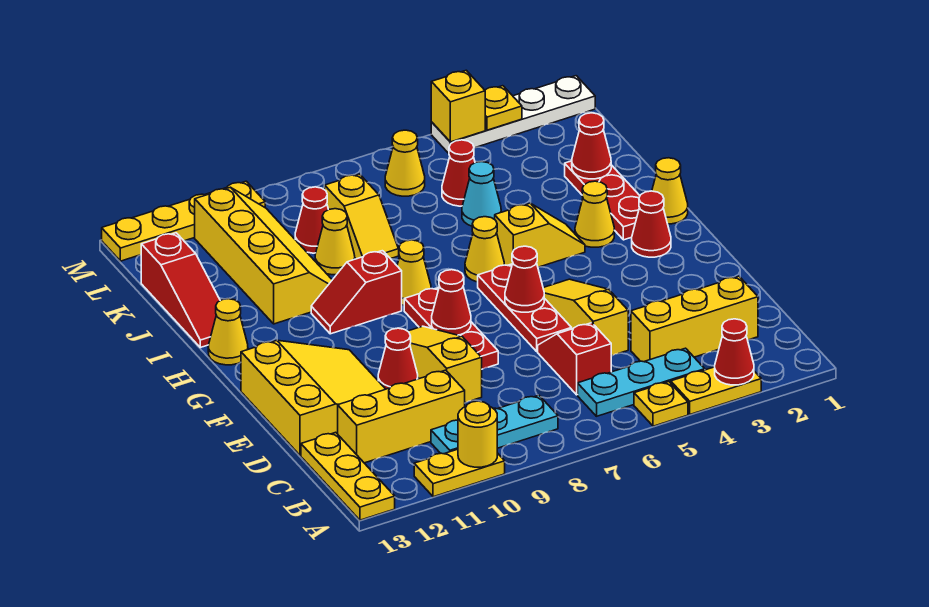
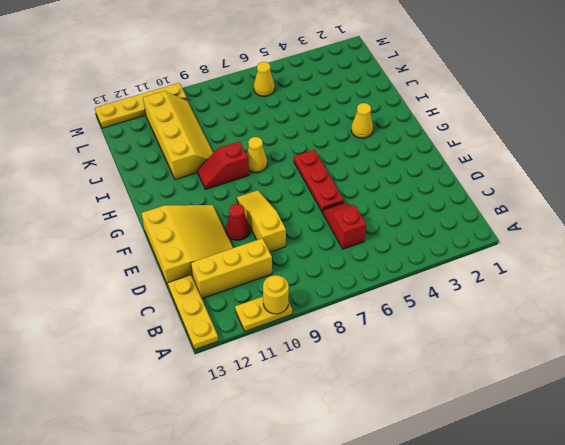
none -> yellow plate A3:A4 level 1
none -> yellow plate A5 level 1
none -> cyan plate B4:B6 level 1
none -> cyan plate B8:B10 level 1

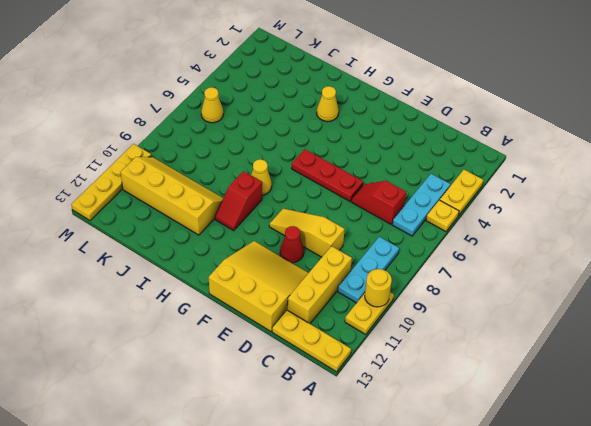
none -> yellow brick C2:C4 level 1
none -> yellow slope D5:F5 level 1 top D
none -> red plate E8:G8 level 1
none -> red cone G2 level 1

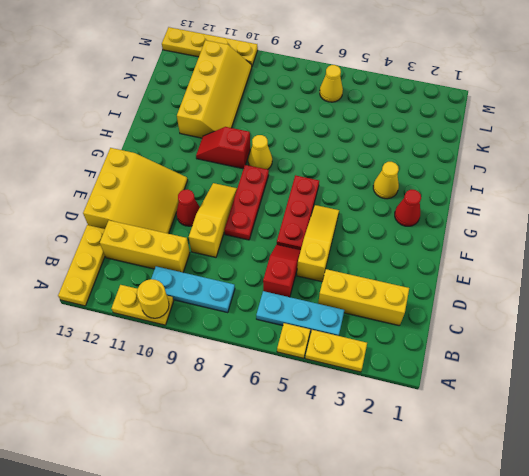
none -> yellow cone H1 level 1
none -> red plate H2:J2 level 1
none -> yellow slope H4:H5 level 1 top 5
none -> yellow cone H6 level 1

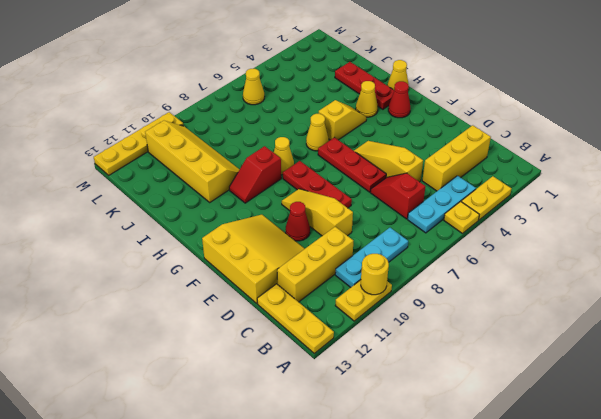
none -> yellow cone H13 level 1
none -> red slope I13:K13 level 1 top K
none -> cyan cone J5 level 1
none -> yellow slope J8:K8 level 1 top K

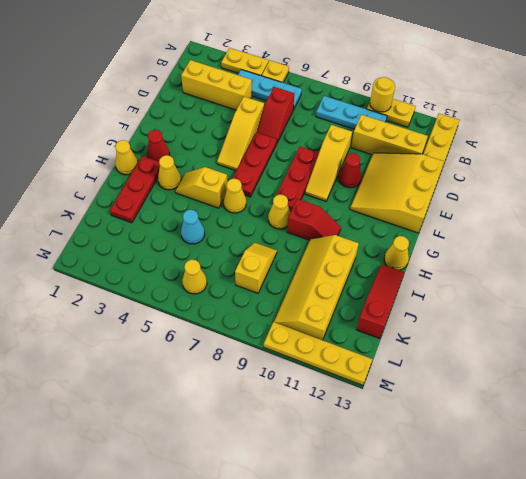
none -> yellow cone J9 level 1
none -> red cone K5 level 1
none -> red cone K9 level 1
none -> white plate M1:M4 level 1

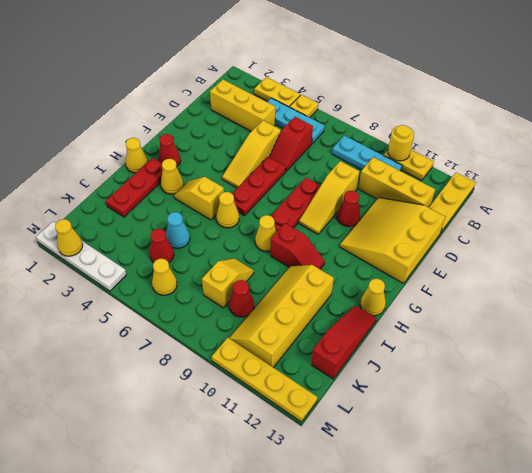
yellow cone M2 level 2 -> yellow cone J9 level 1
none -> red cone A3 level 2
none -> red cone F6 level 2
none -> red cone F8 level 2
none -> red cone J2 level 2

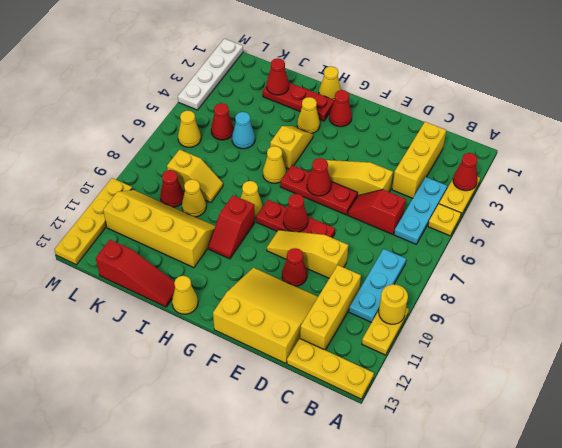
none -> yellow plate M3 level 2
none -> yellow brick M4 level 2

